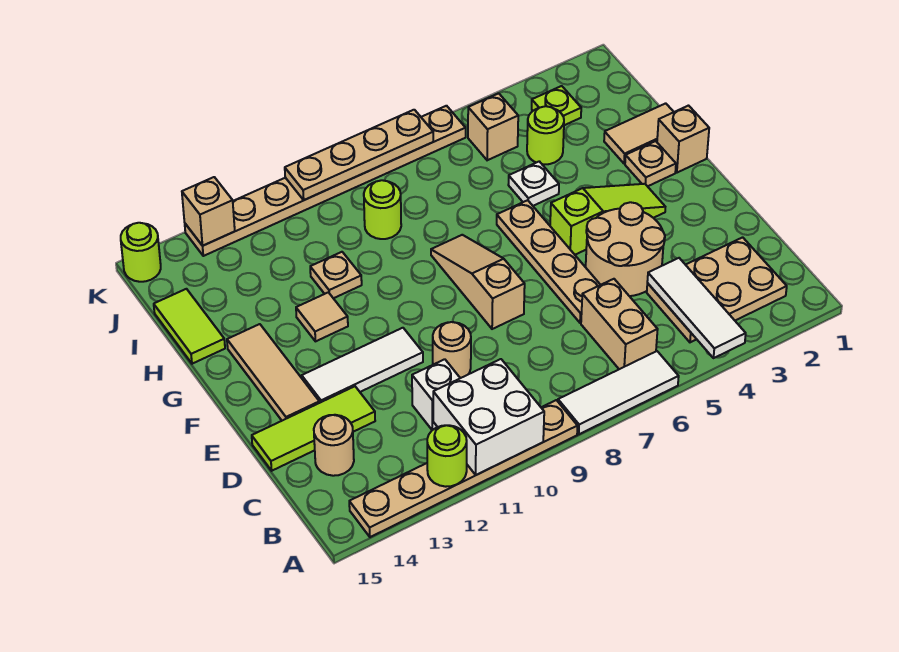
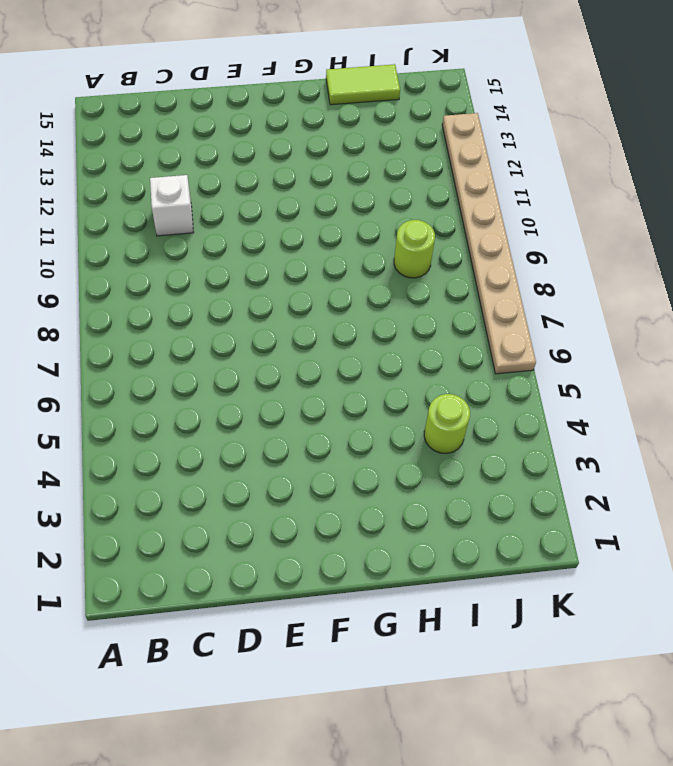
none -> white tile A6:A8 level 1
none -> tan plate A9:A14 level 1
none -> tan plate B2:C4 level 1
none -> tan brick B6:C6 level 1

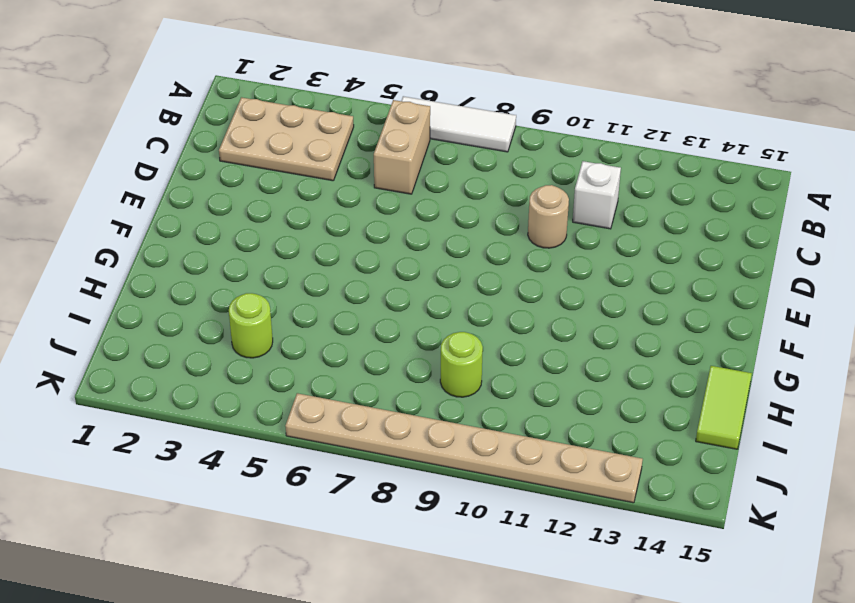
none -> tan plate A9:A14 level 1
none -> tan round brick C14 level 1
none -> tan round brick D4:E5 level 1
none -> tan plate D6:G6 level 1

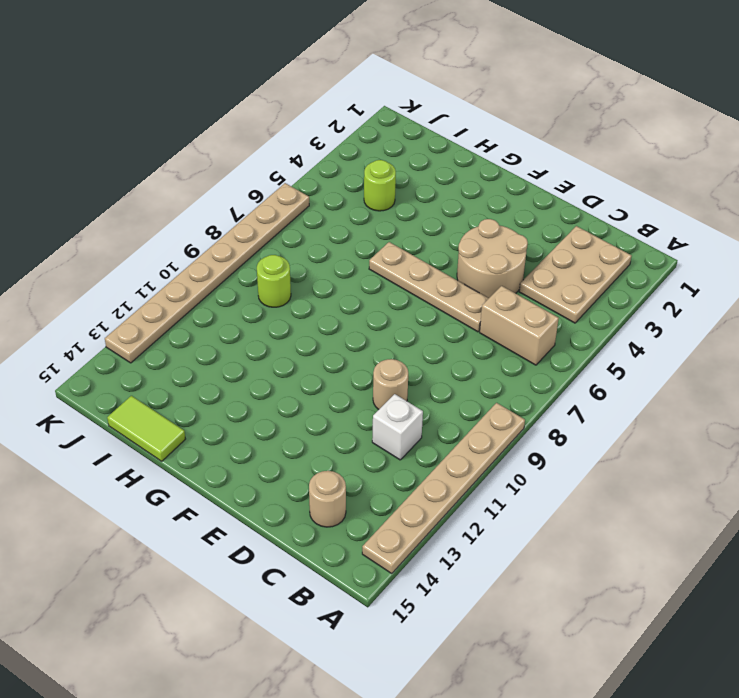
none -> white tile A6:A8 level 1
none -> lime tile D13:D15 level 1
none -> tan slope E8:G8 level 1 top E
none -> white tile E11:E13 level 1

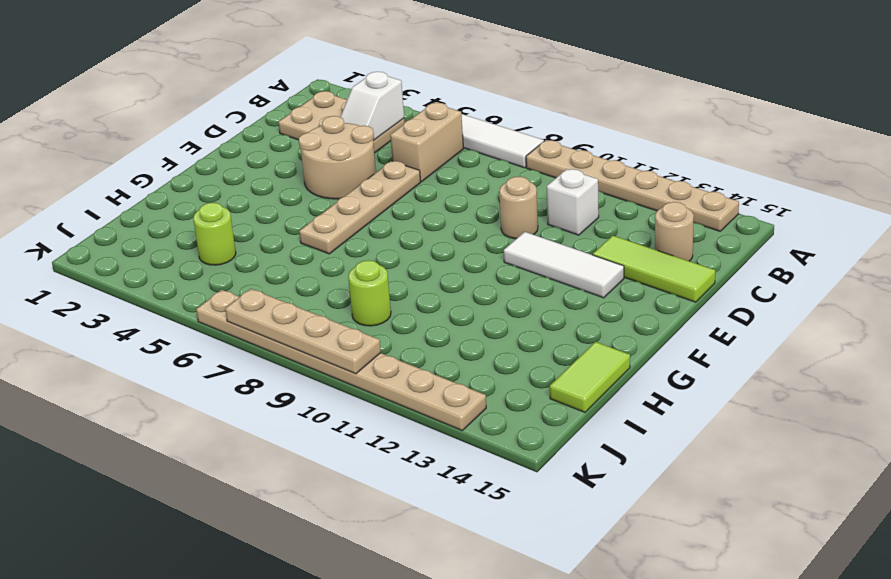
white slope B4:C4 level 2 top B -> white tile A4:C4 level 2
none -> tan slope E8:G8 level 1 top E
none -> tan tile E14:G14 level 1
none -> lime slope F3:F5 level 1 top 5
none -> tan brick G1 level 1

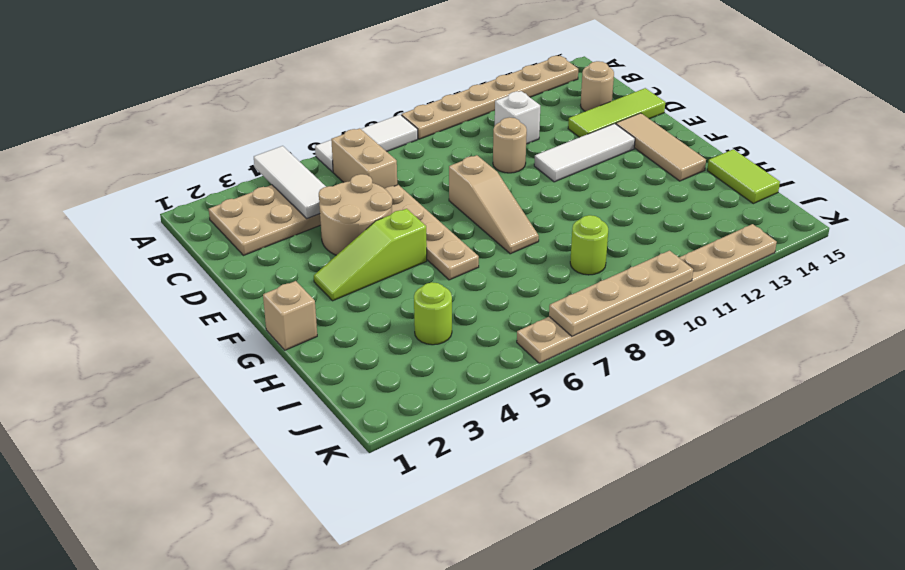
none -> tan plate G2 level 1
none -> tan tile G12 level 1
none -> tan tile H1:H2 level 1
none -> white plate H5 level 1

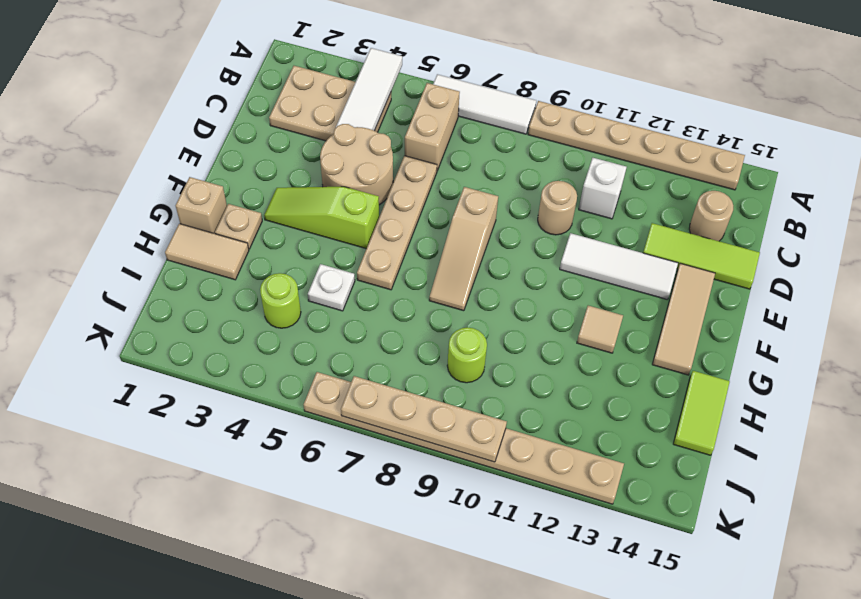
none -> tan plate H11 level 1
none -> lime plate J3 level 1
none -> tan brick J5 level 1
none -> lime round brick K15 level 1

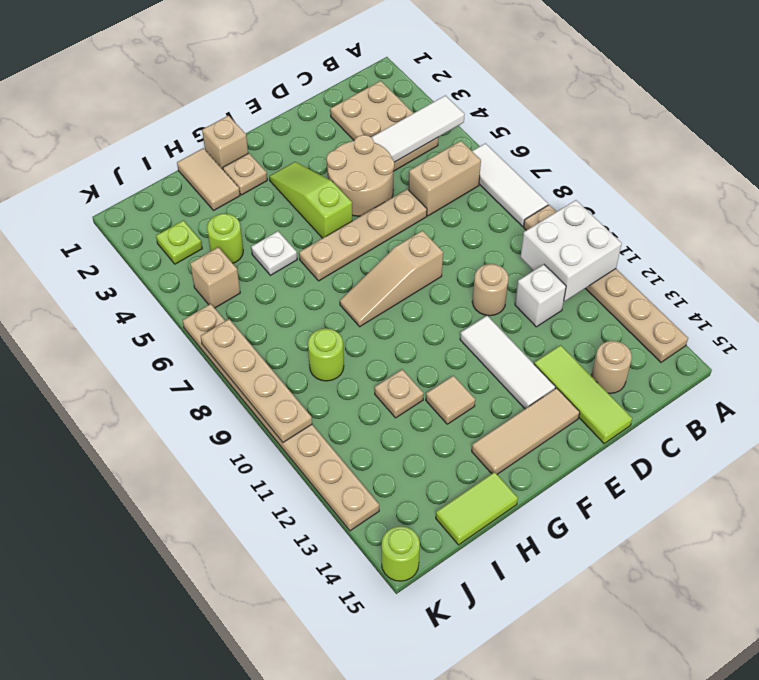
none -> lime round brick A12 level 2
none -> tan brick K13 level 2

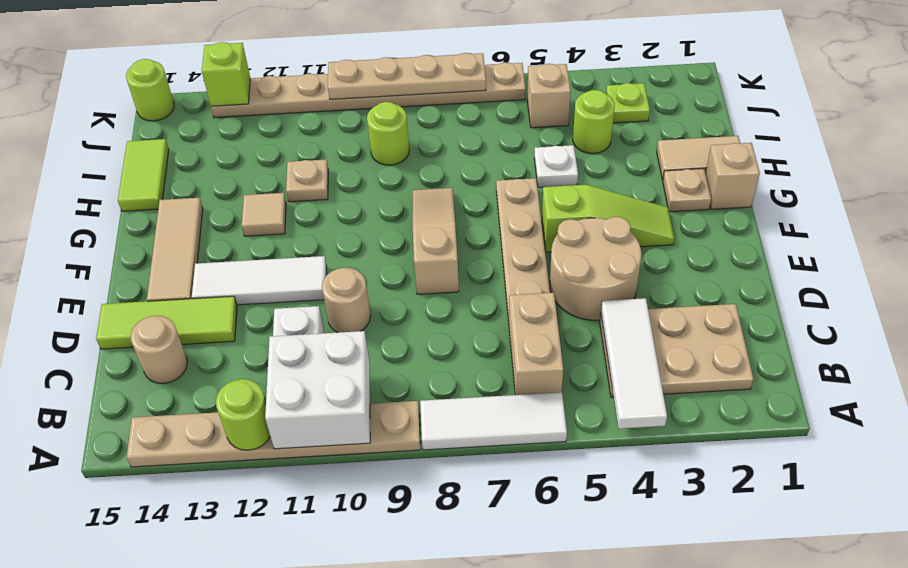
lime brick K13 level 2 -> tan brick K13 level 2

